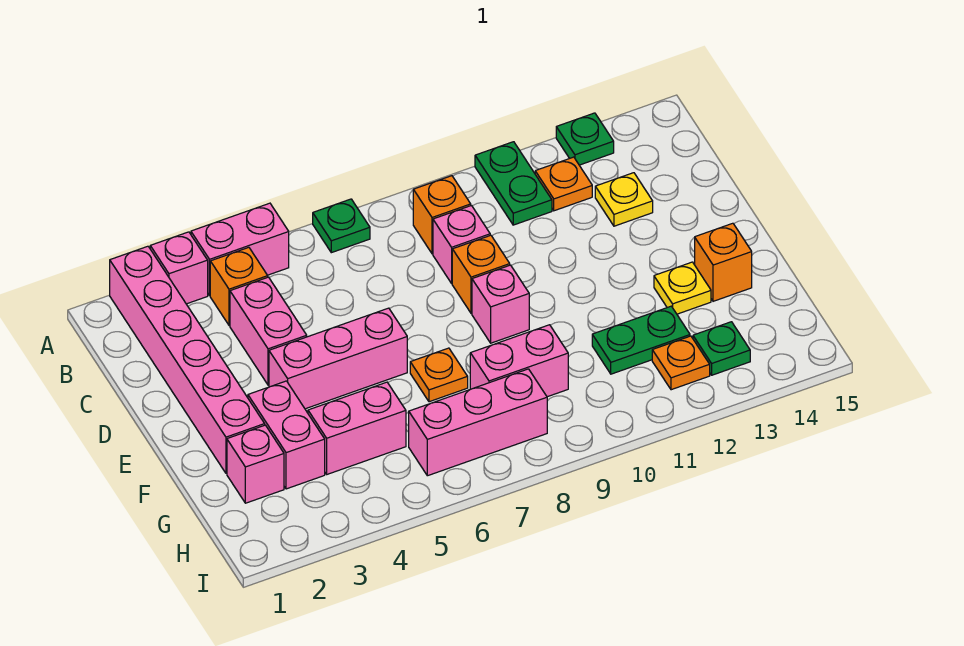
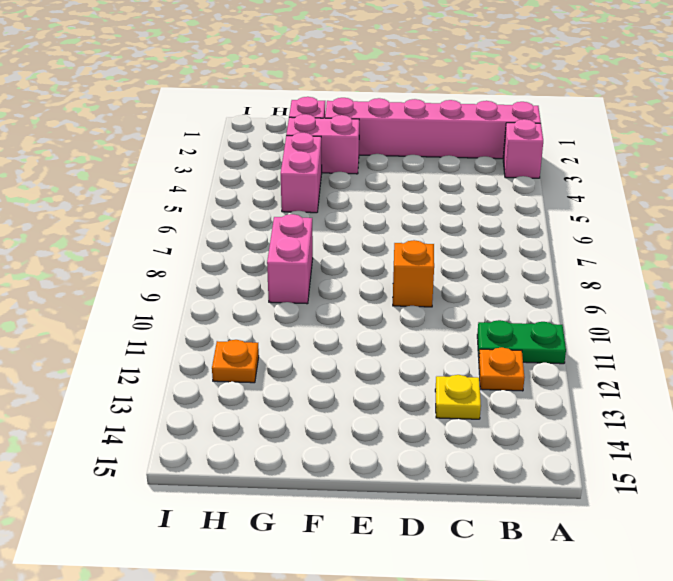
none -> pink brick A4:A5 level 1
none -> green plate A7 level 1
none -> green plate A13 level 1

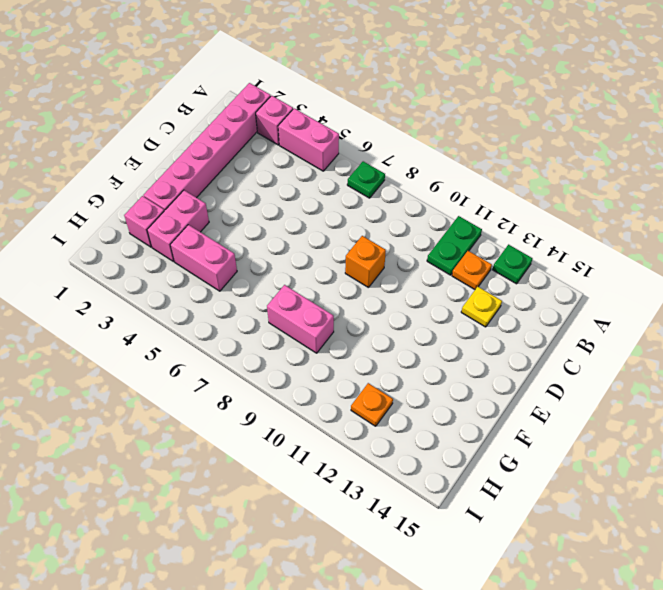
none -> orange brick B4 level 1
none -> orange brick B9 level 1
none -> pink brick C4:D4 level 1

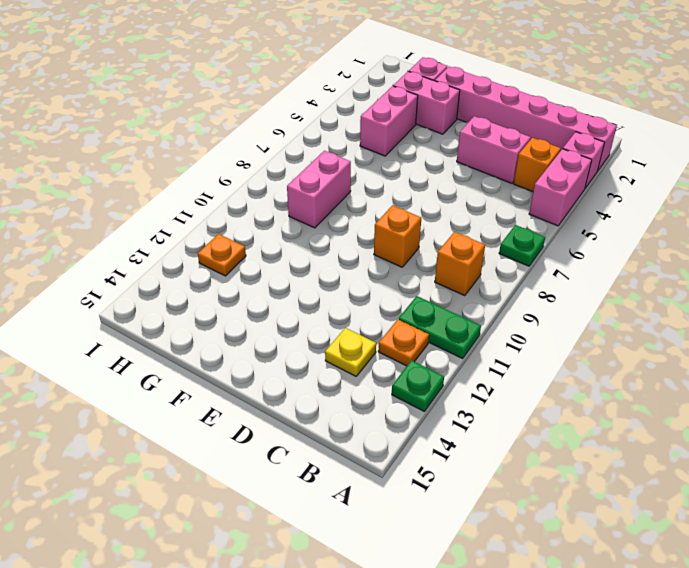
none -> pink brick C9 level 1
none -> pink brick E4:E6 level 1
none -> pink brick E9 level 1

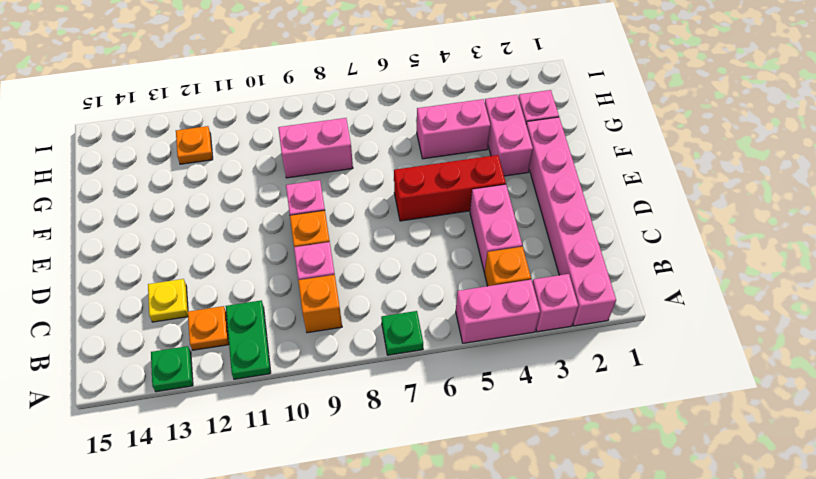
red brick E4:E6 level 1 -> pink brick E4:E6 level 1
none -> orange plate F7 level 1
none -> yellow plate F13 level 1
none -> orange brick F14 level 1

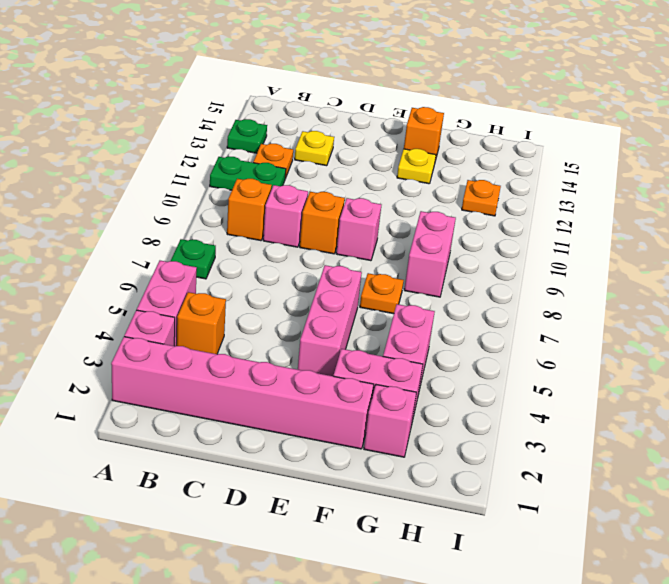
none -> pink brick C4:D4 level 1
none -> green plate G11:G12 level 1
none -> pink brick H6:H8 level 1

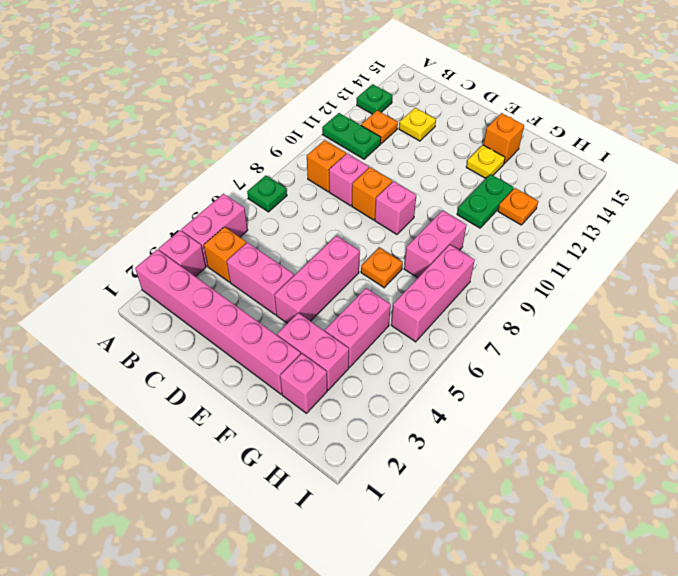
none -> green plate H13 level 1

